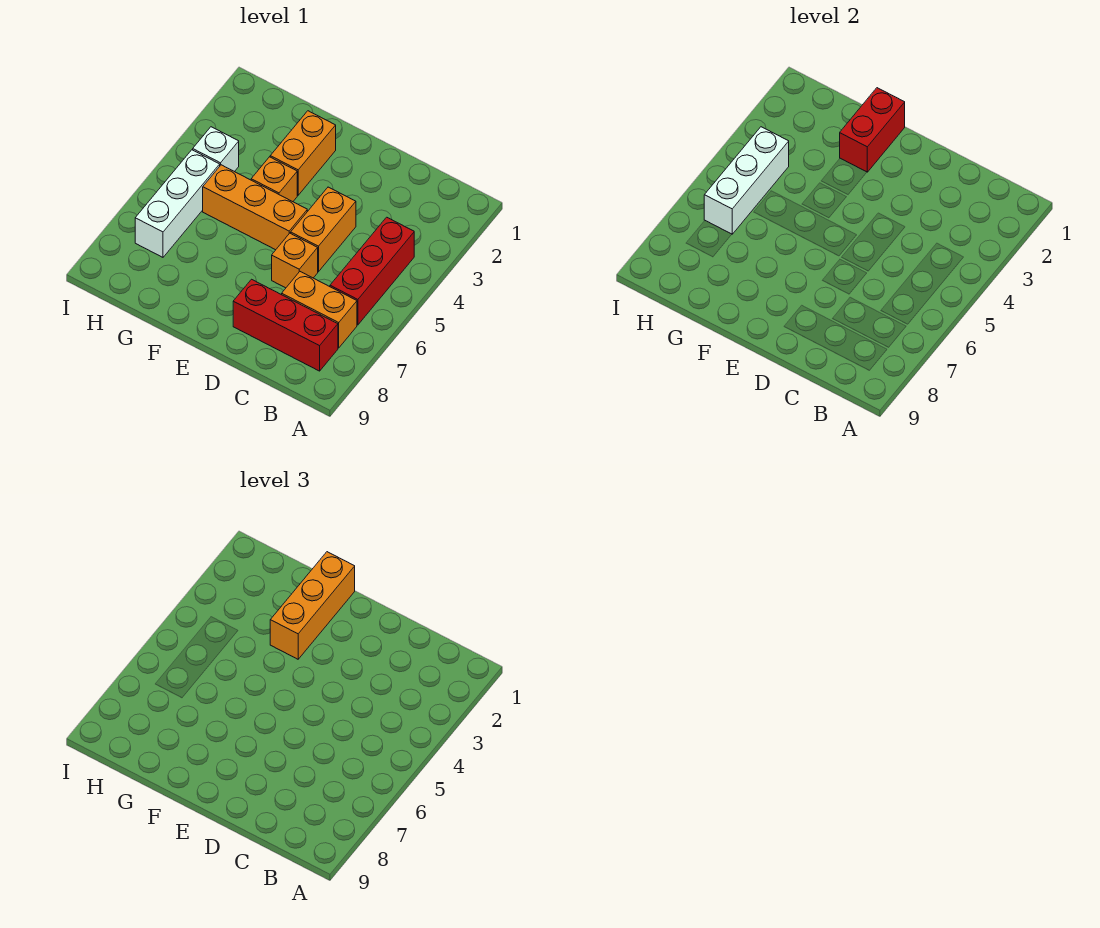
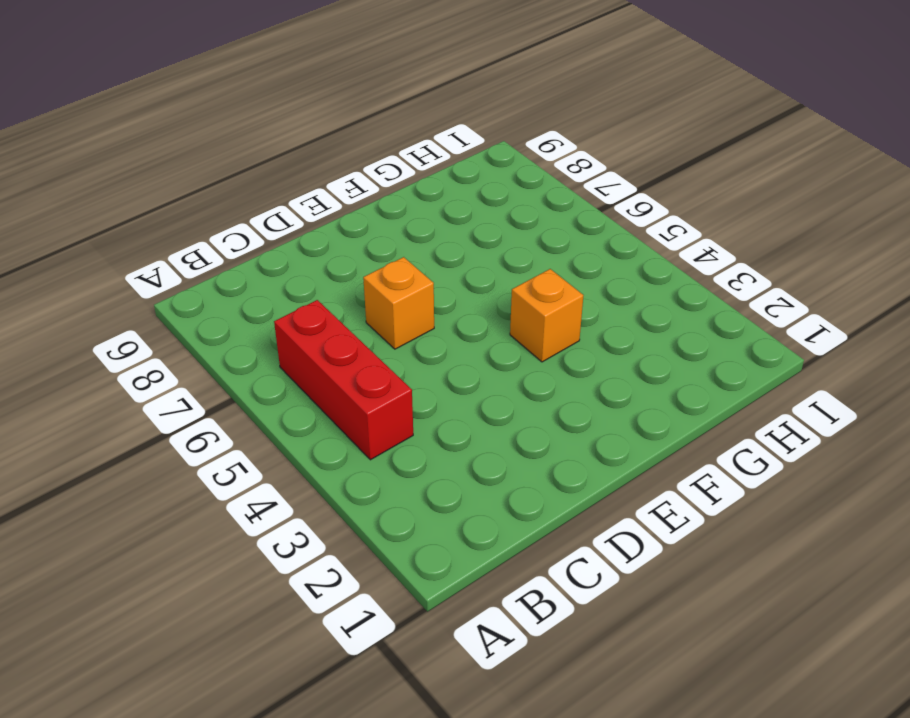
none -> orange brick B7:C7 level 1
none -> red brick B8:D8 level 1
none -> orange brick D4:D5 level 1

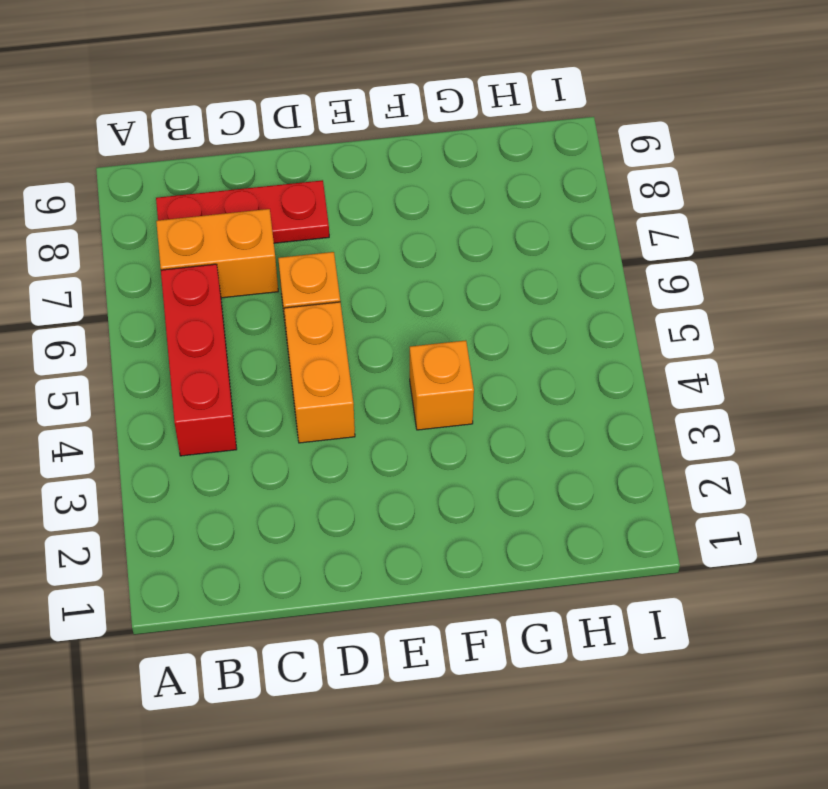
red plate B8:D8 level 1 -> red brick B8:D8 level 1
none -> orange brick E5:G5 level 1
none -> orange brick F2:F3 level 1
none -> white brick H4 level 1

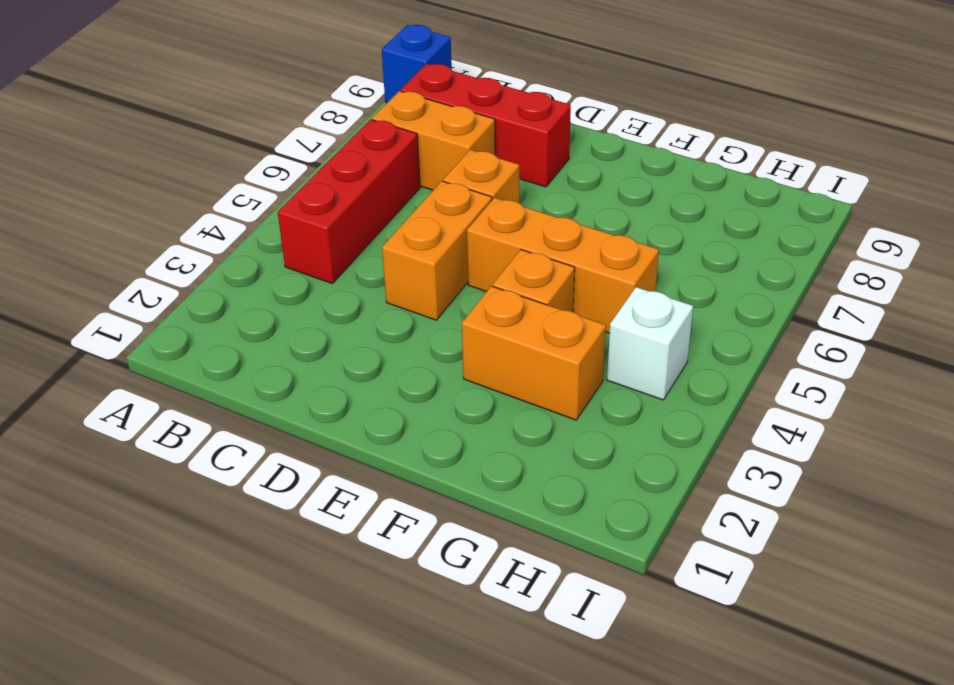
blue brick A9 level 1 -> none
orange brick F3:G3 level 1 -> orange brick F2:F3 level 1
none -> white brick H5:H7 level 1
none -> red brick F1:F2 level 2
none -> white brick H4:H6 level 2

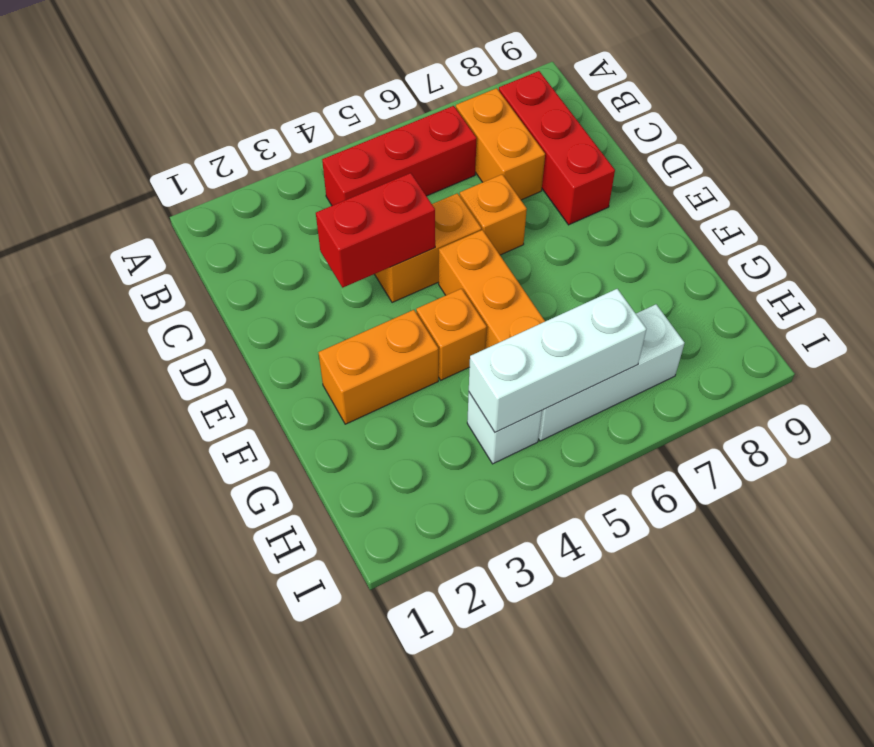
red brick D3:D4 level 2 -> red brick F1:F2 level 2
none -> orange brick F1:F3 level 3

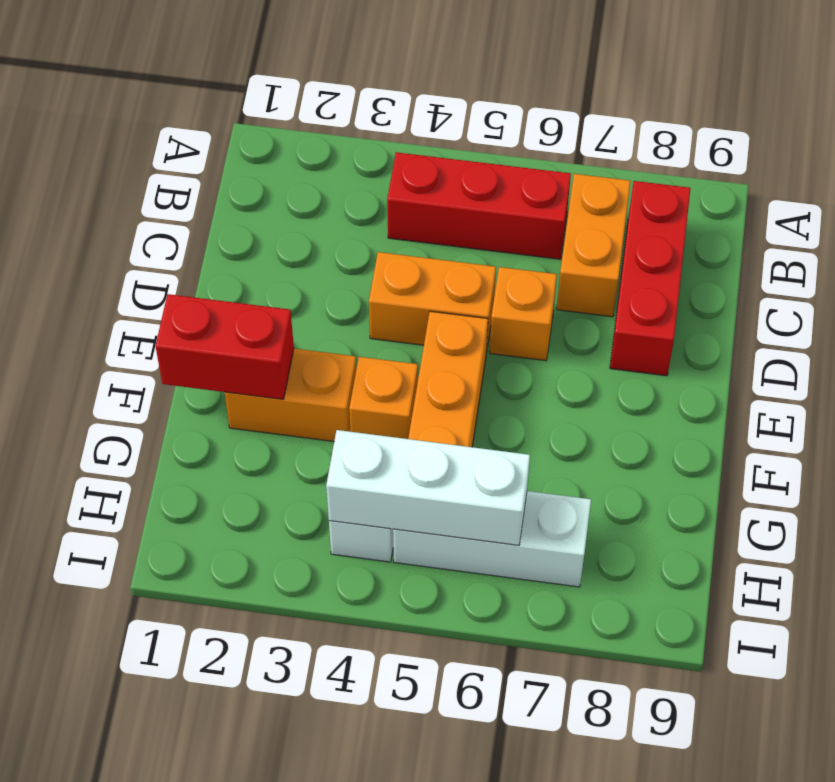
none -> orange brick F1:F3 level 3

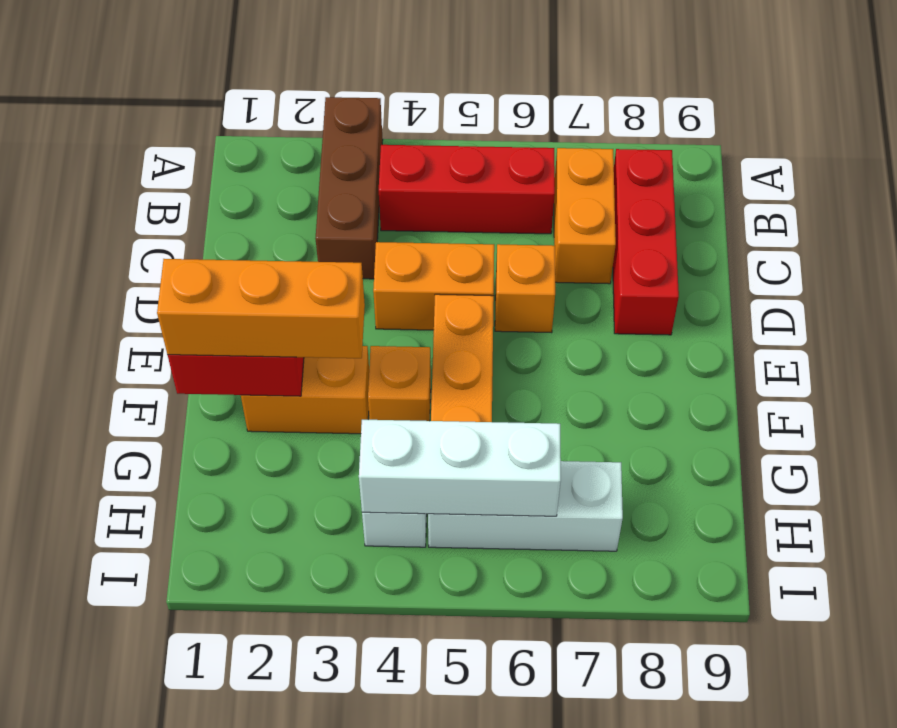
brown brick A3:C3 level 1 -> none

